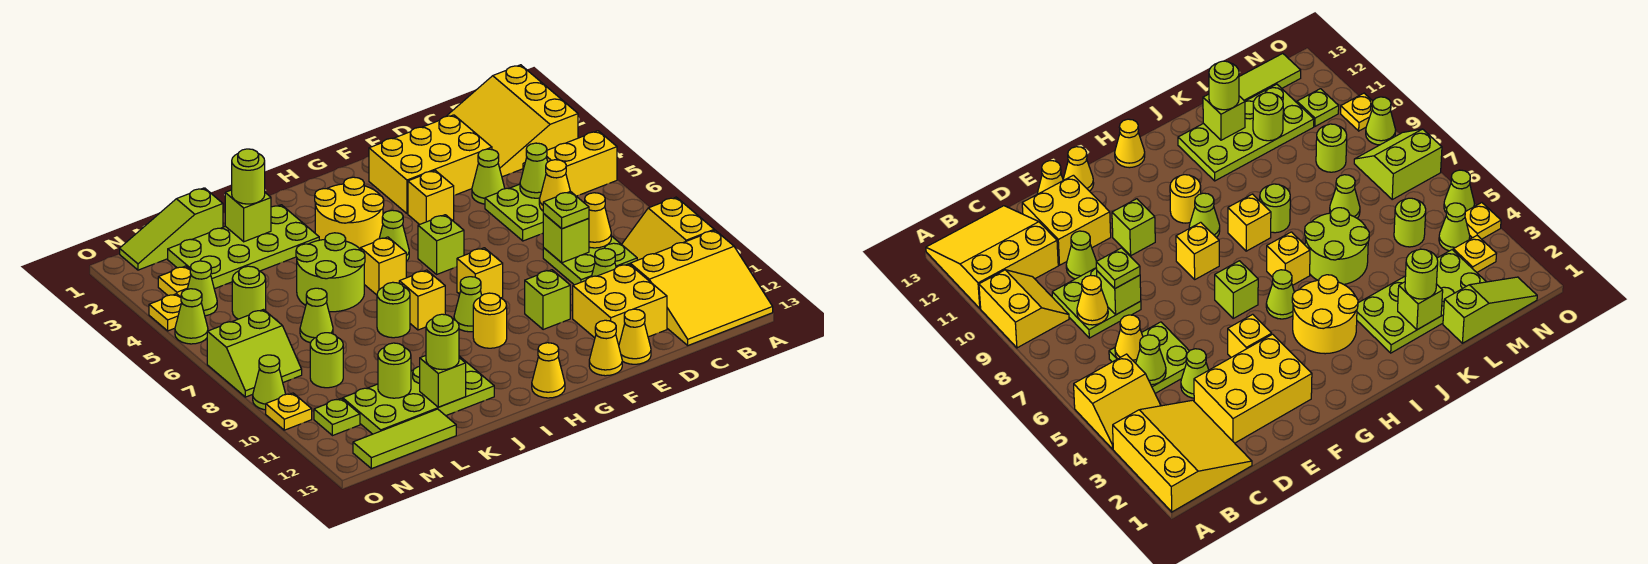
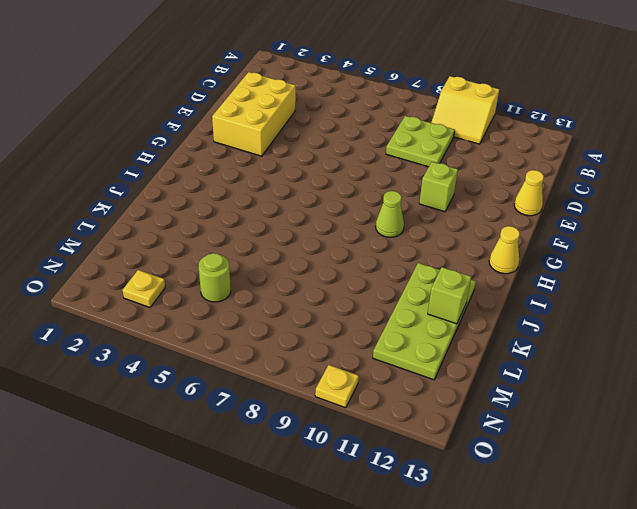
none -> yellow slope A1:C3 level 1 top A
none -> yellow slope A4:B5 level 1 top 5
none -> yellow slope A11:C13 level 1 top 11
none -> lime plate C5:D6 level 1

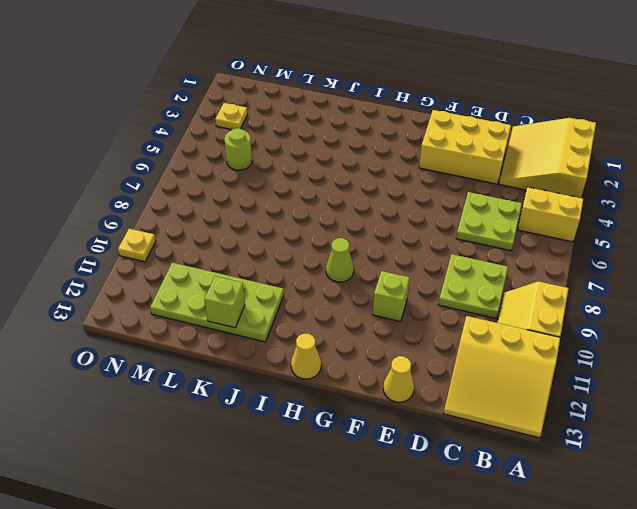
none -> lime cone D4 level 1
none -> lime cone D10 level 1
none -> yellow brick D11:E12 level 1
none -> yellow brick F4 level 1

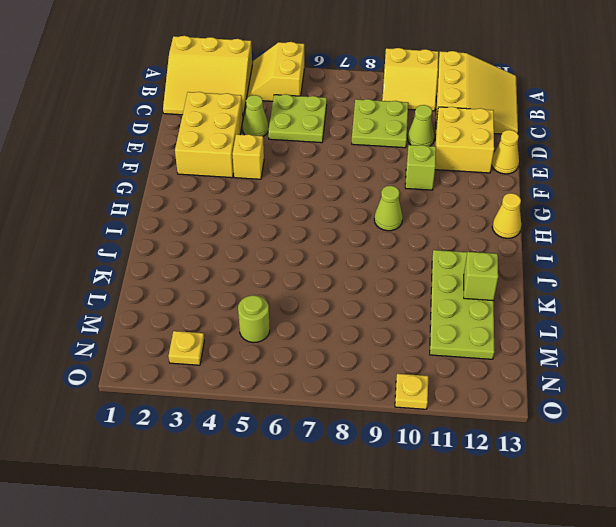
none -> yellow cone F13 level 1
none -> lime brick G6 level 1
none -> yellow brick G8 level 1
none -> yellow round brick H3:I4 level 1

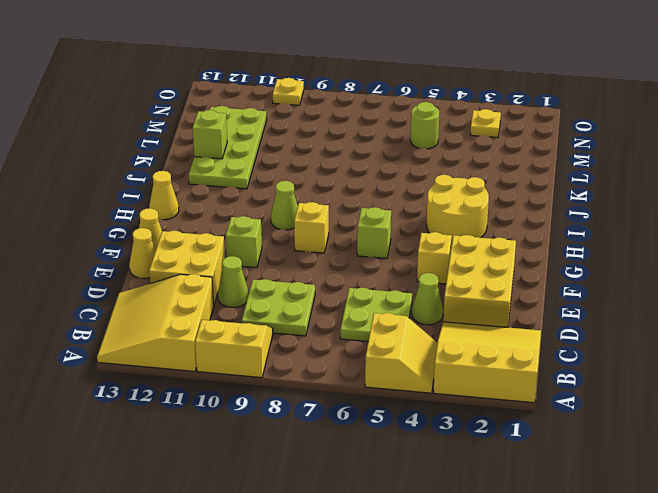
none -> lime cone H5 level 1
none -> yellow round brick H10 level 1
none -> yellow brick I6 level 1
none -> yellow brick I8 level 1

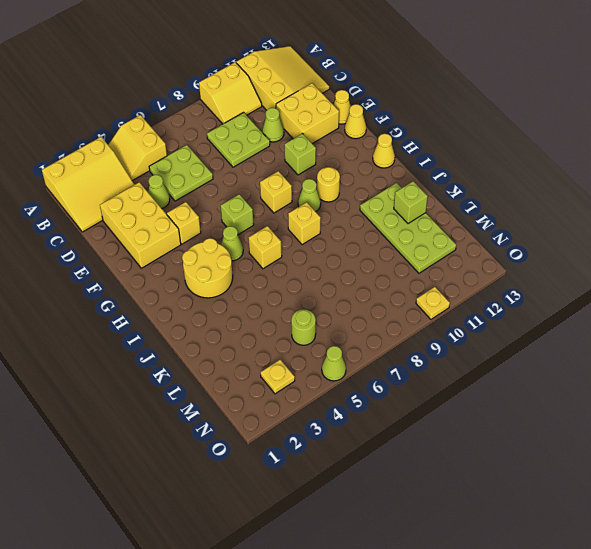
none -> lime plate J2:M3 level 1
none -> lime round brick J5:K6 level 1
none -> lime round brick J8 level 1
none -> lime slope L1:N1 level 1 top L

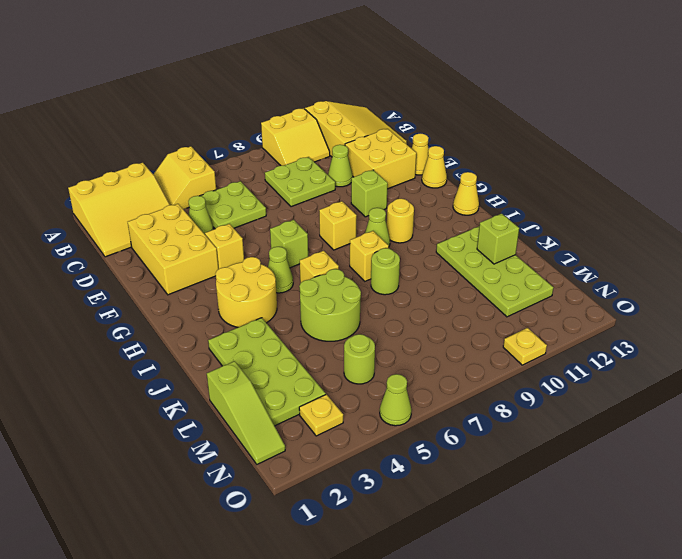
none -> lime cone L7 level 1
none -> lime tile L13:N13 level 1
none -> lime round brick M9 level 1
none -> lime cone N4 level 1

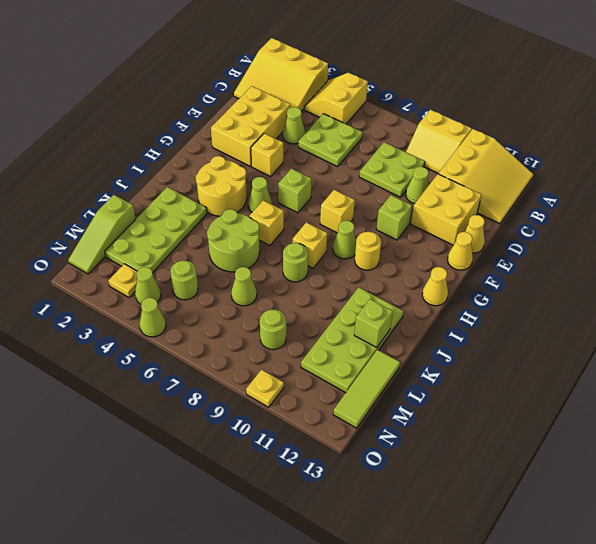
none -> lime slope N7:O8 level 1 top 7
none -> lime plate N11 level 1
none -> yellow plate O4 level 1
none -> lime cone O9 level 1

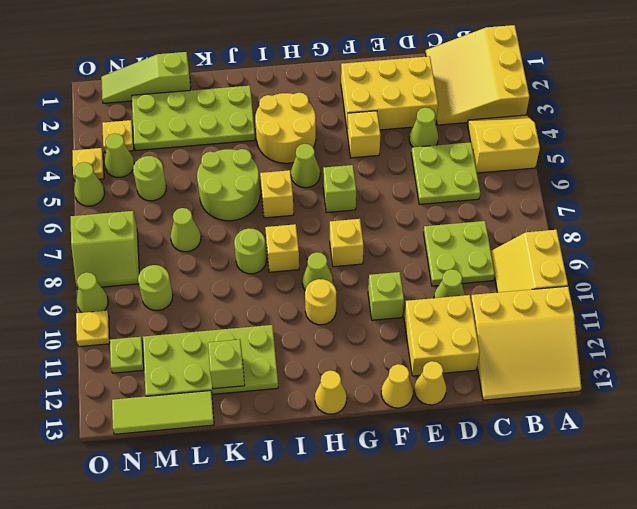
none -> lime cone C5 level 2
none -> yellow cone C6 level 2
none -> yellow cone C8 level 2
none -> lime brick D8 level 2

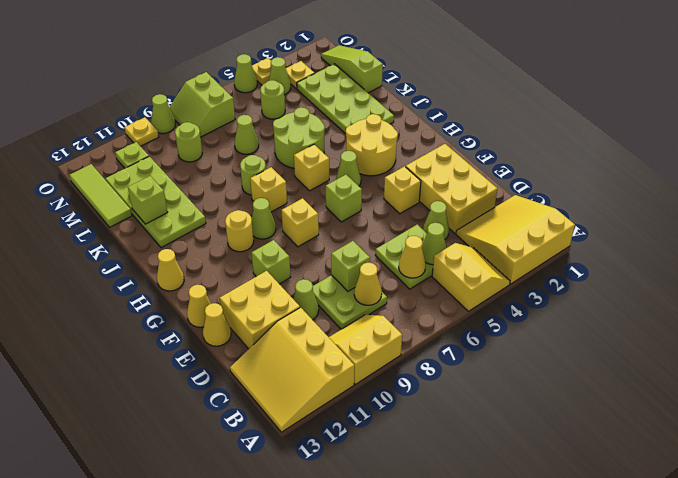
none -> lime brick K2 level 2
none -> lime round brick L11 level 2
none -> lime plate D8 level 3
none -> lime round brick K2 level 3

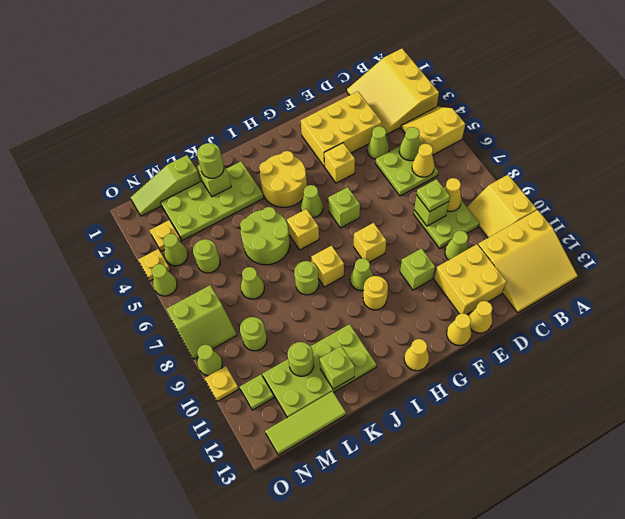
none -> lime round brick K12 level 3

